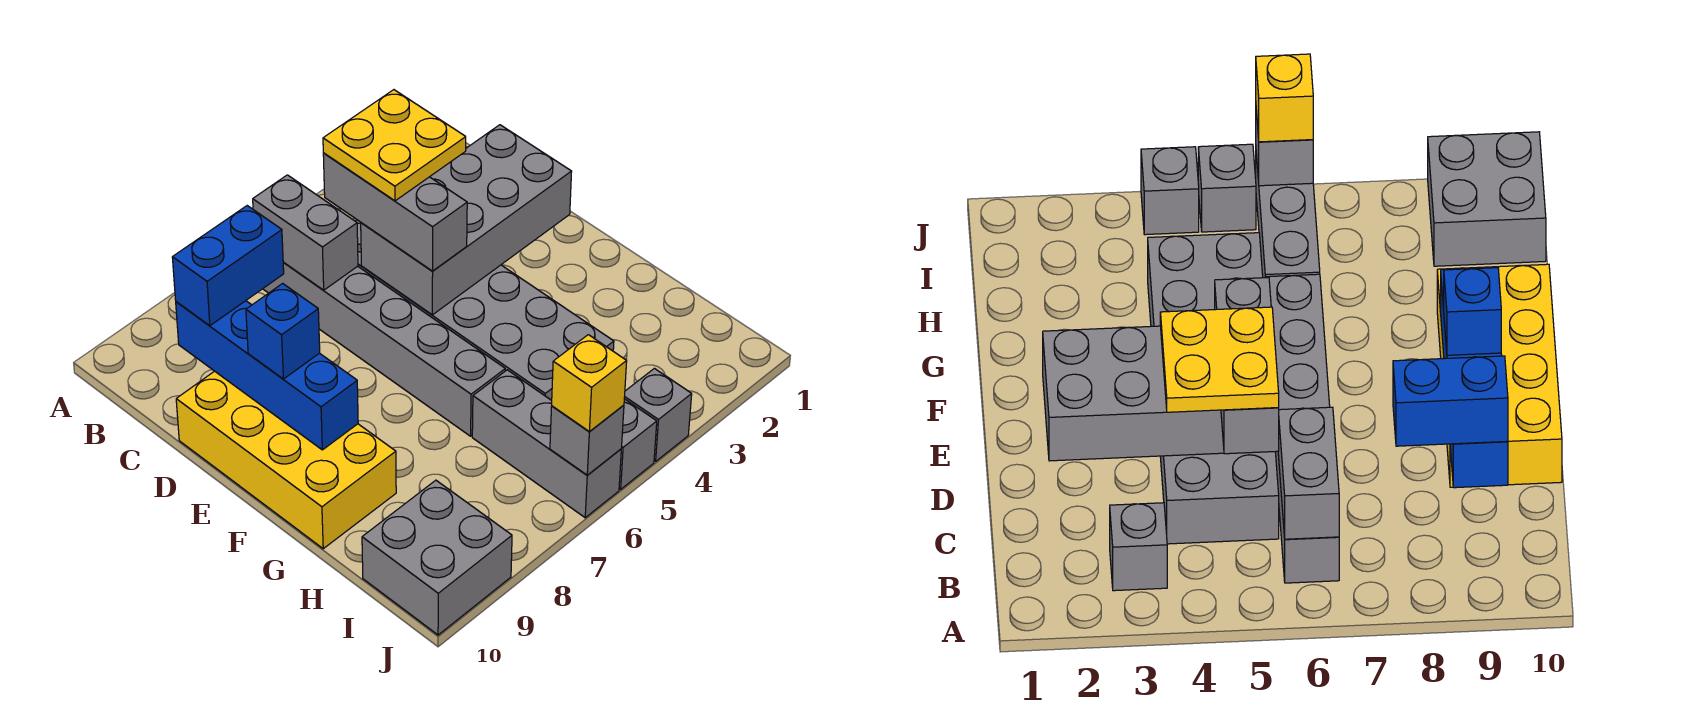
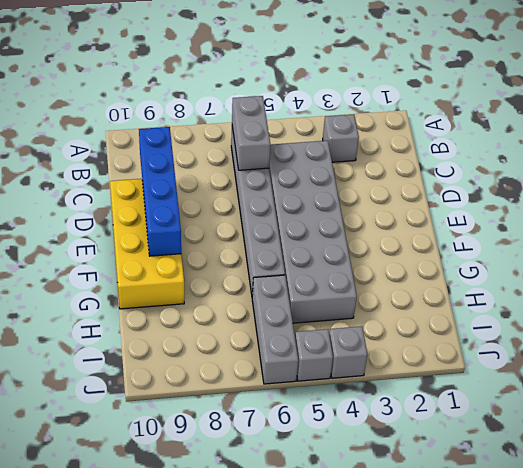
none -> grey brick I9:J10 level 1
none -> grey brick D2:E5 level 2
none -> grey brick J6 level 2

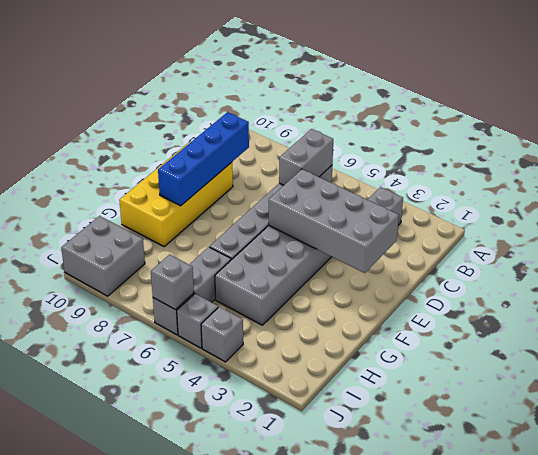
none -> grey brick C5:E5 level 3
none -> blue brick C8:C9 level 3
none -> blue brick E9 level 3

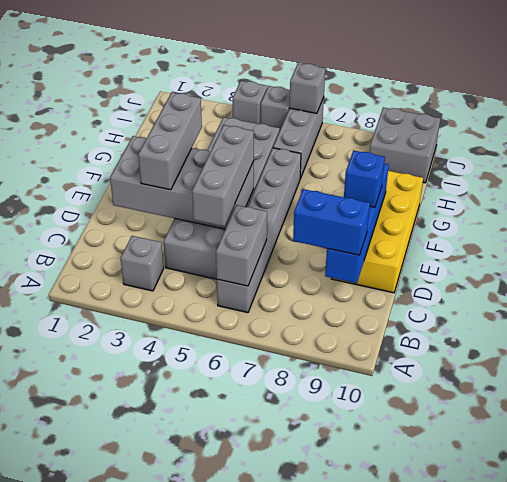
grey brick D3:F3 level 3 -> none
none -> yellow brick J6 level 3
none -> yellow plate C4:D5 level 4

